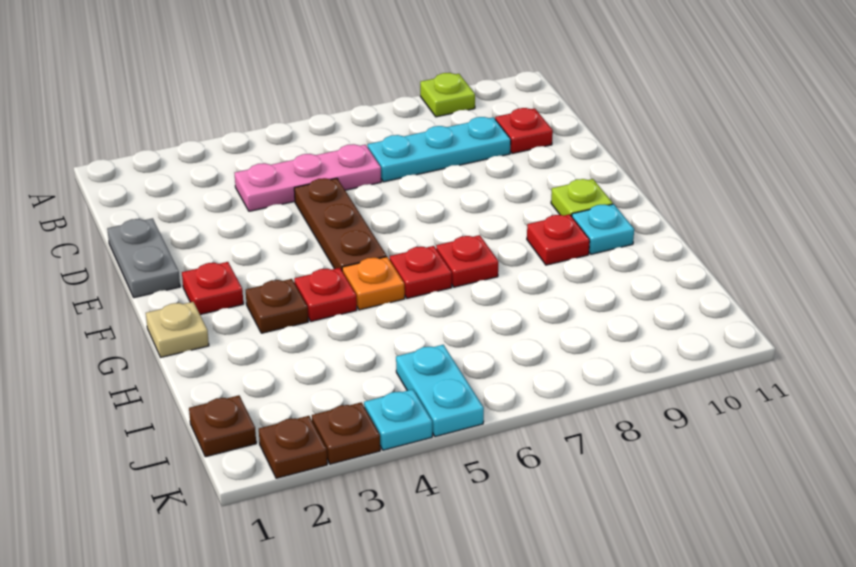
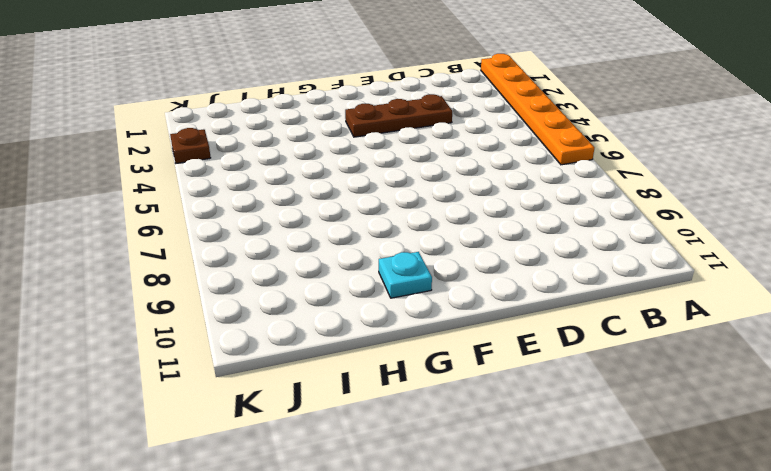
orange plate A1:A6 level 1 -> none
brown plate D3:F3 level 1 -> brown plate D5:F5 level 1
none -> lime plate A9 level 1
none -> pink plate C4:C6 level 1
none -> cyan plate C7:C9 level 1

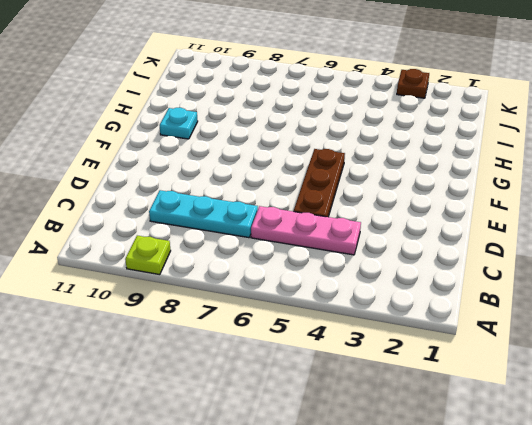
none -> red plate C10 level 1
none -> grey plate D1:E1 level 1
none -> red plate F2 level 1

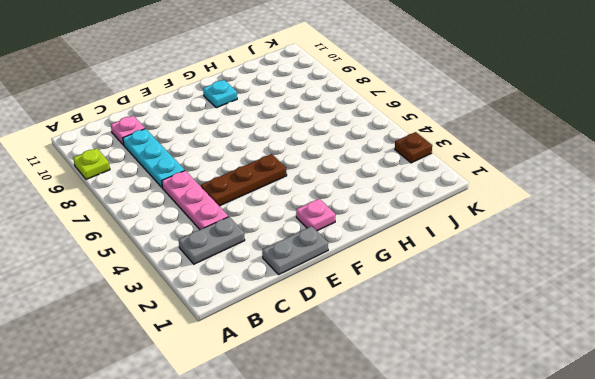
grey plate B3:C3 level 1 -> none
pink plate C10 level 1 -> red plate C10 level 1
pink plate F2 level 1 -> red plate F2 level 1
none -> lime plate F10 level 1
none -> tan plate G1 level 1
none -> brown plate G3 level 1

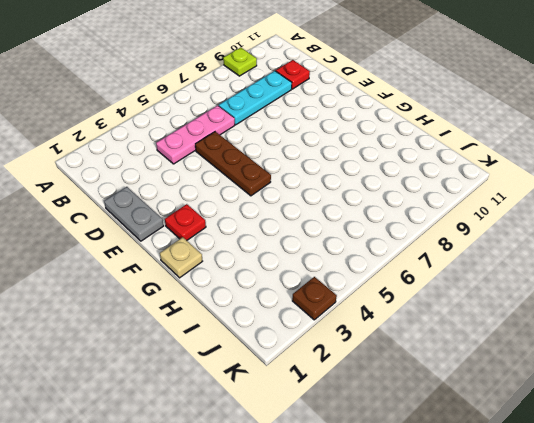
none -> lime plate F10 level 1
none -> brown plate G3 level 1
none -> red plate G4 level 1

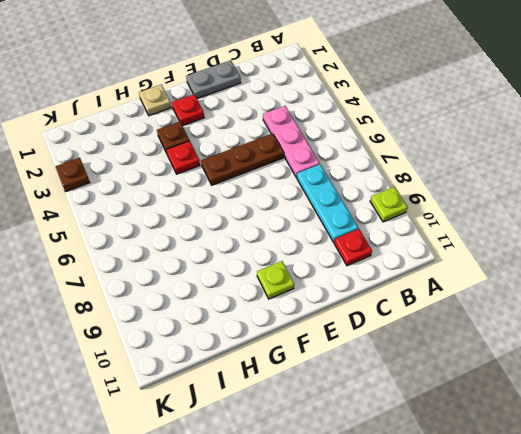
none -> orange plate G5 level 1
none -> red plate G6 level 1
none -> red plate G7 level 1

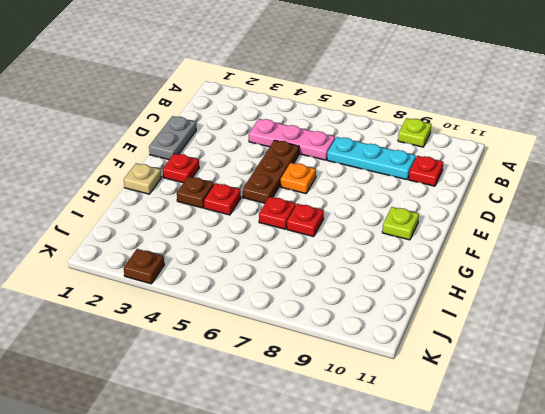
orange plate E6 level 1 -> orange plate G5 level 1
none -> red plate G9 level 1
none -> cyan plate G10 level 1
none -> brown plate J1 level 1

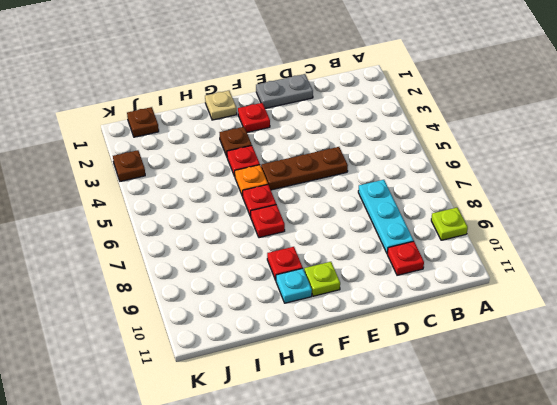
none -> pink plate C4:C6 level 1
none -> cyan plate J5:K5 level 1
none -> brown plate K2 level 1

